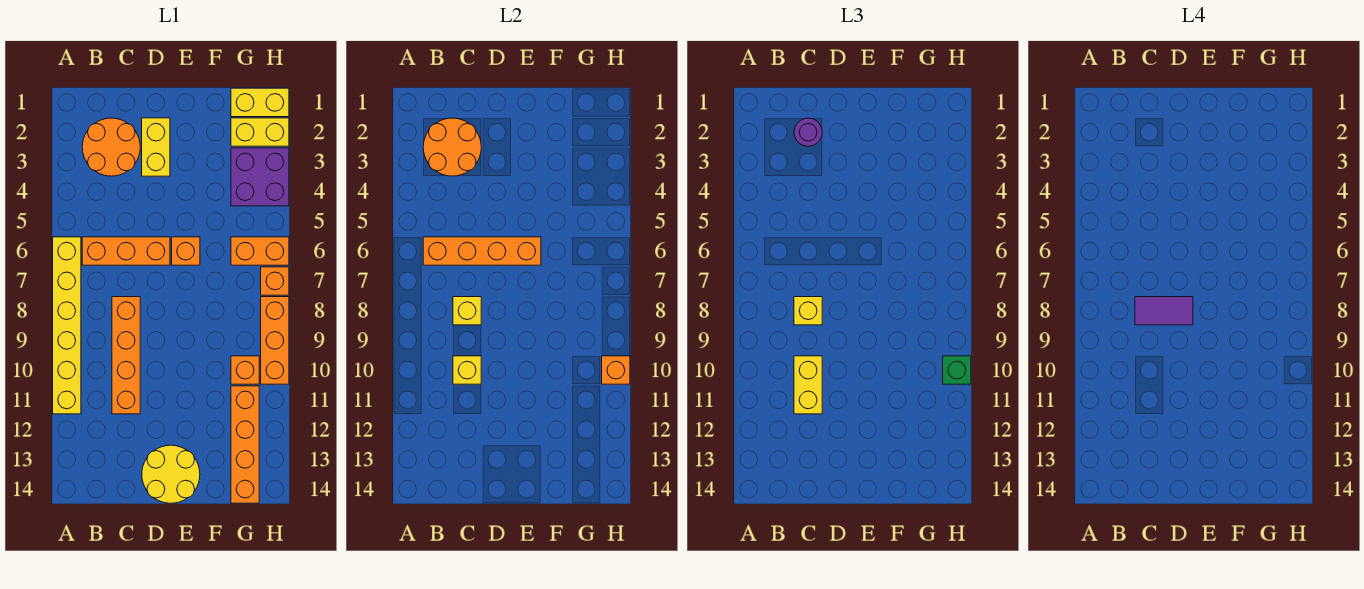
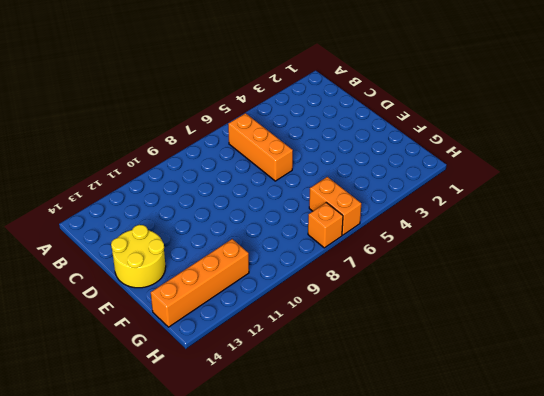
none -> yellow brick A6:A11 level 1
none -> orange round brick B2:C3 level 1
none -> orange brick C8:C11 level 1

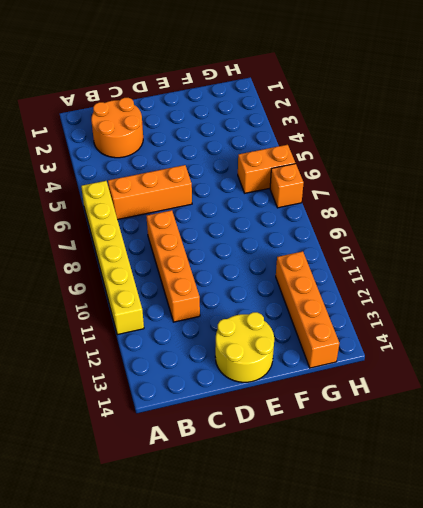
none -> yellow brick D2:D3 level 1
none -> orange brick E6 level 1
none -> yellow brick G1:H1 level 1

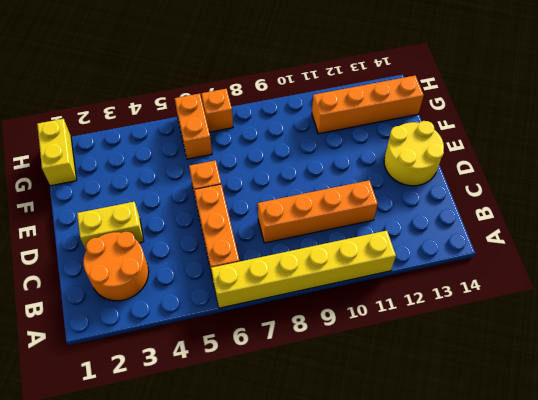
none -> yellow brick G2:H2 level 1
none -> purple brick G3:H4 level 1
none -> orange brick G10 level 1

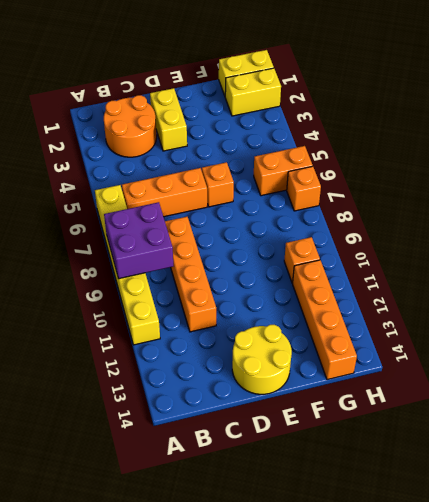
purple brick A8:B9 level 2 -> purple brick G3:H4 level 1
none -> orange brick H8:H10 level 1
none -> orange round brick B2:C3 level 2
none -> orange brick B6:E6 level 2

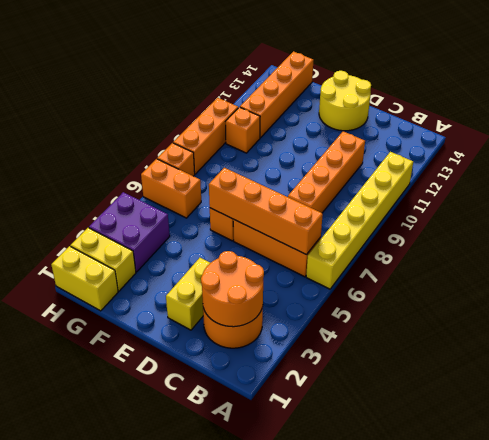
none -> yellow brick C8 level 2
none -> yellow brick C10 level 2
none -> orange brick H10 level 2

